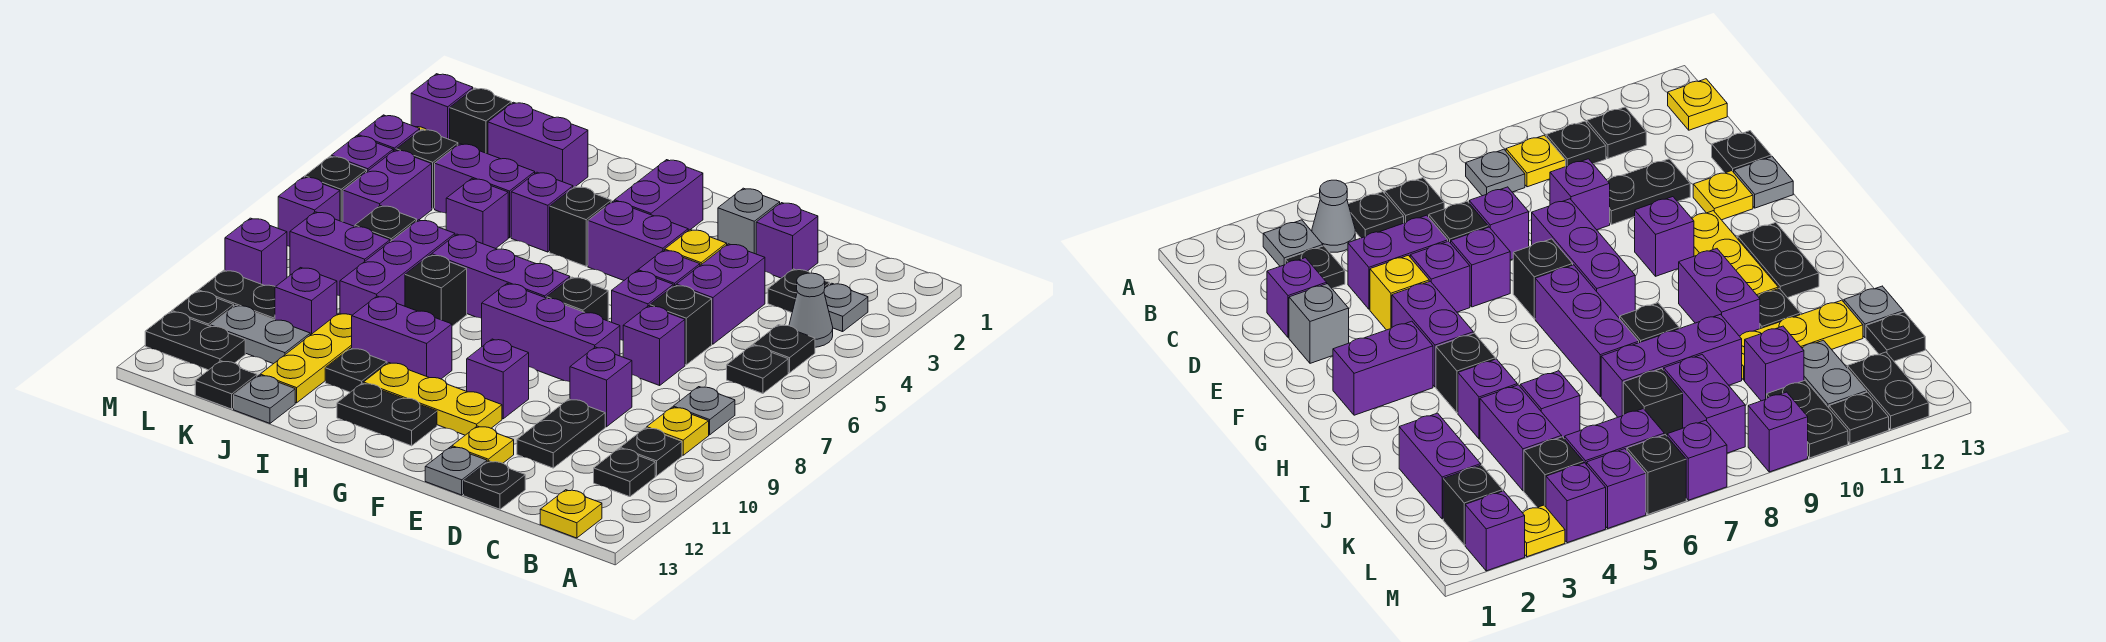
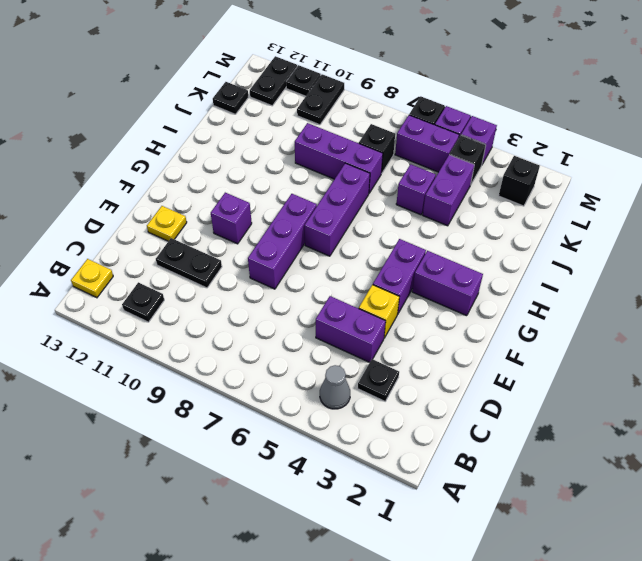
none -> grey plate B3 level 1
none -> black plate B5 level 1
none -> black plate B6 level 1
none -> grey plate B8 level 1

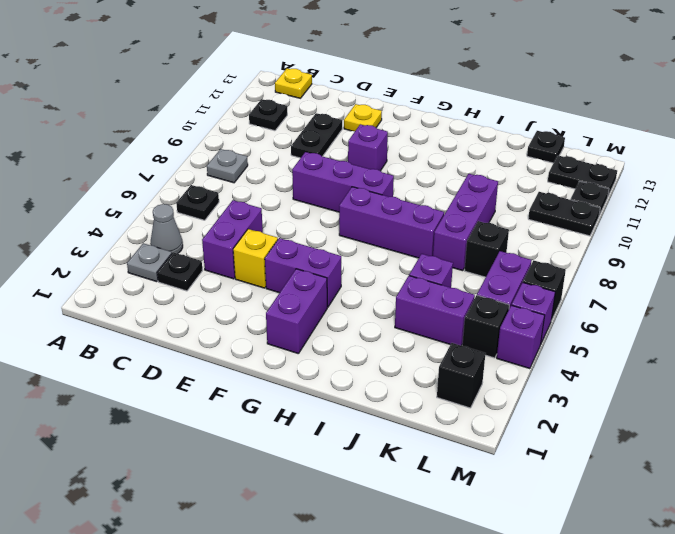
none -> black plate B5 level 1
none -> yellow plate B9 level 1
none -> black plate B10 level 1
none -> purple brick D2 level 1

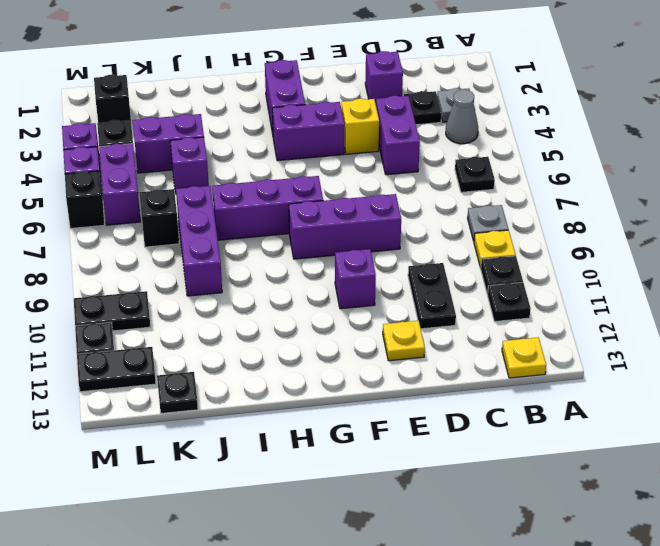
none -> black plate B5 level 1
none -> black brick D6 level 1
none -> purple brick D7 level 1
none -> purple brick D9 level 1

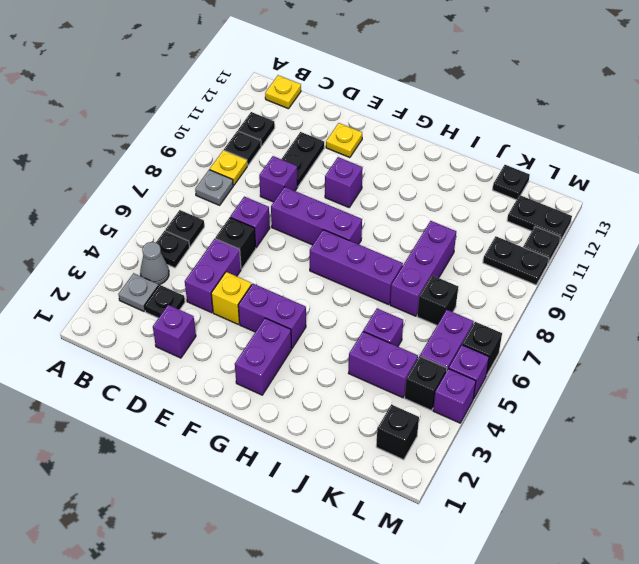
none -> black plate D13 level 1
none -> grey brick E2 level 1
none -> purple brick E5 level 1
none -> purple brick E6 level 1

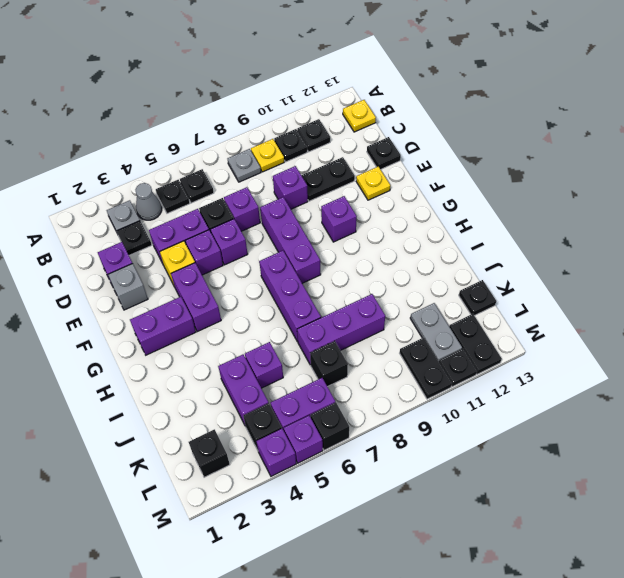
none -> grey plate E13 level 1
none -> black brick F7 level 1
none -> yellow plate F11:H11 level 1
none -> black plate G12:H12 level 1

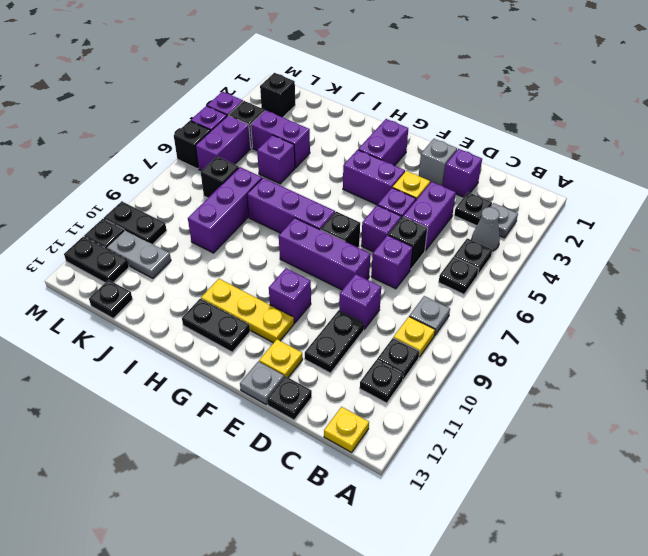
none -> black brick H4 level 1
none -> purple brick H10:I10 level 1
none -> purple brick I4 level 1
none -> black brick I8 level 1

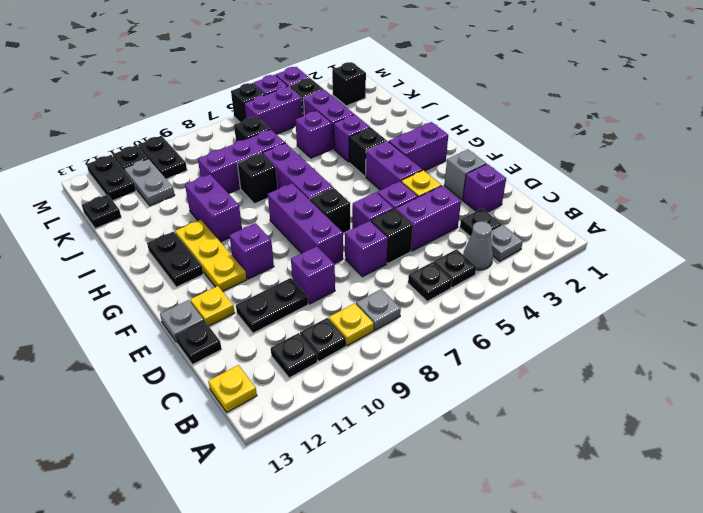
none -> black plate I11 level 1
none -> purple brick J2:K2 level 1
none -> yellow plate J10:J12 level 1
none -> grey plate J13 level 1

